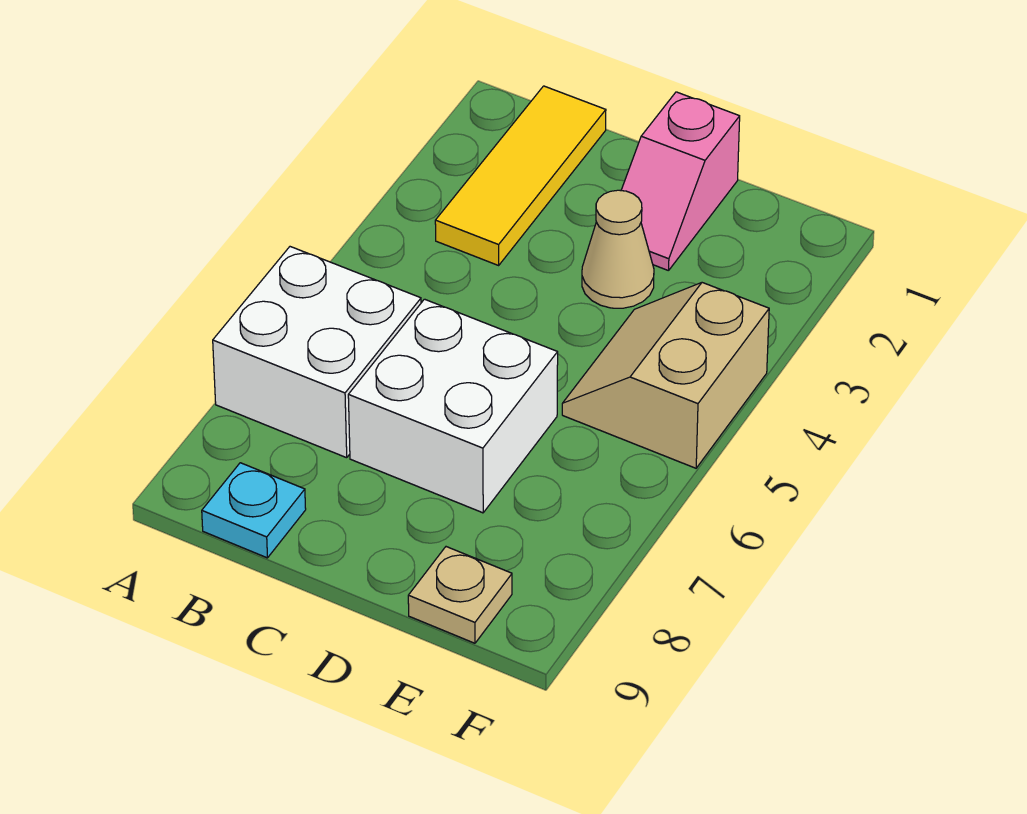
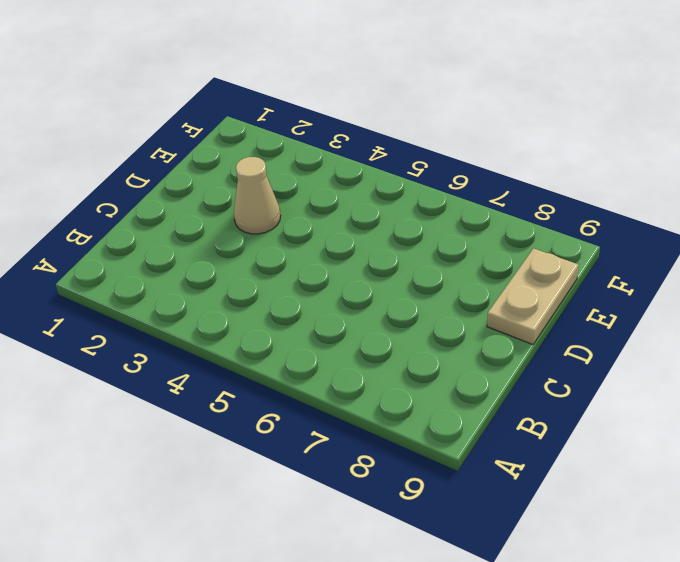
tan plate D9:E9 level 1 -> tan plate E9 level 1
none -> white brick A6:B7 level 1
none -> yellow tile B1:B3 level 1

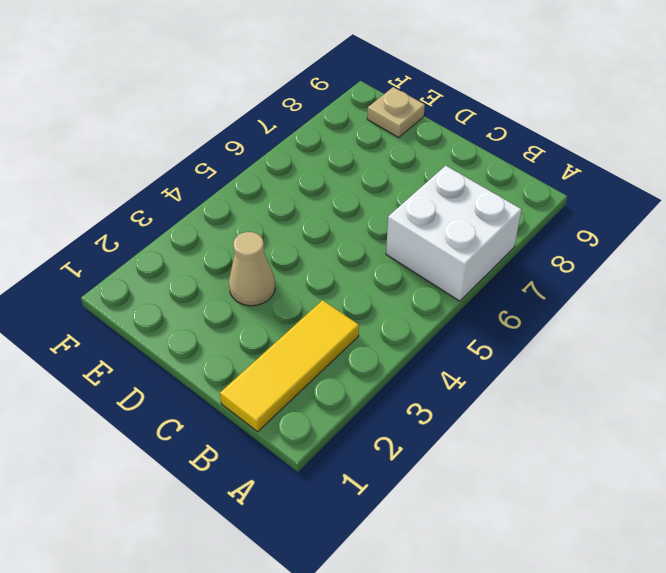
none -> cyan plate B9 level 1
none -> white brick C6:D7 level 1

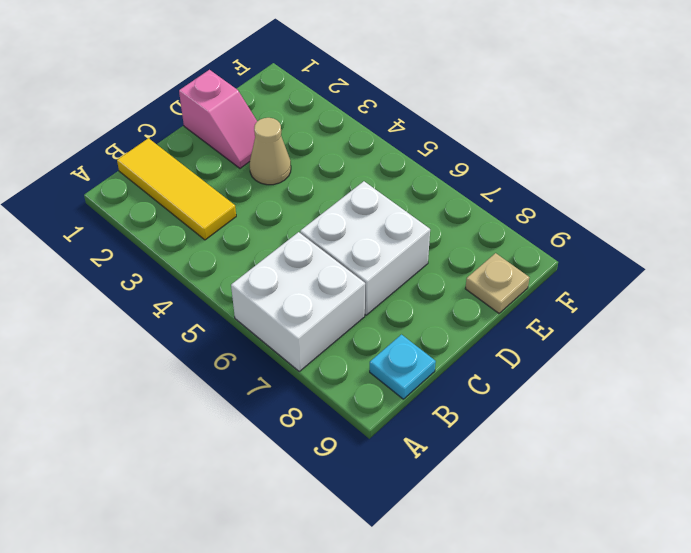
none -> tan slope E4:F5 level 1 top F

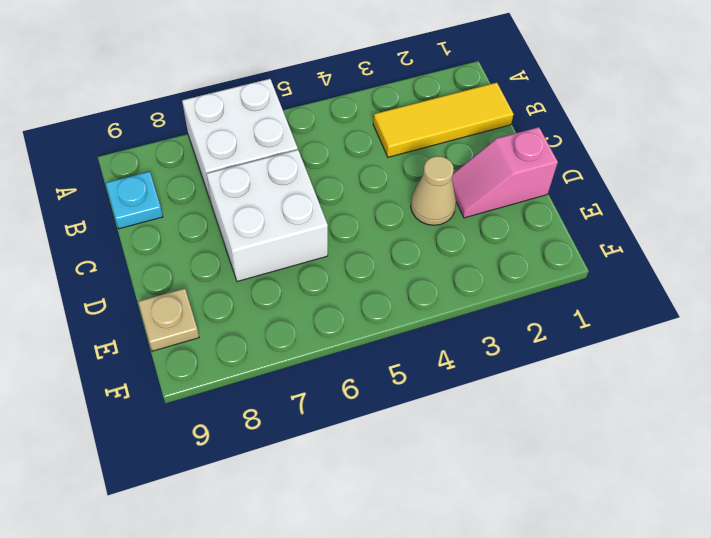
none -> tan slope E4:F5 level 1 top F

